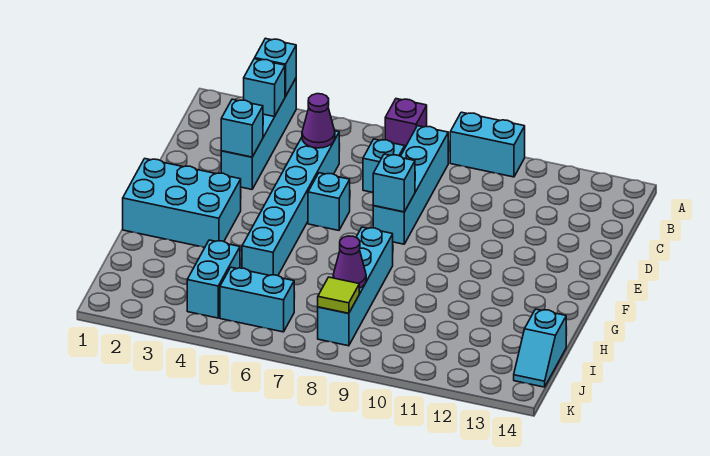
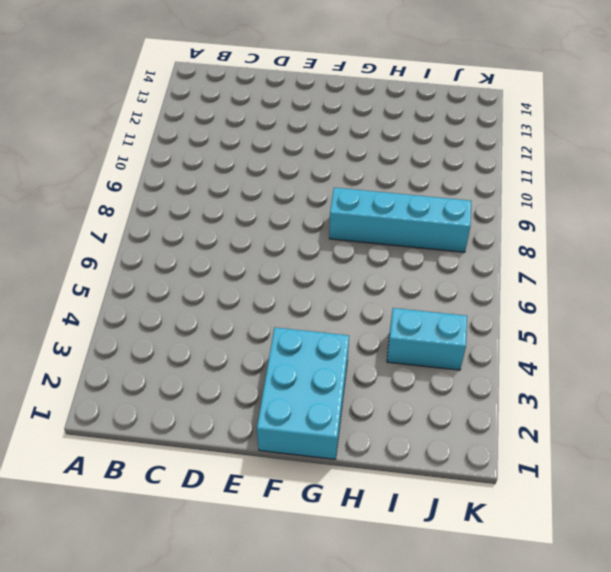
none -> cyan brick A3:D3 level 1
none -> purple brick A7 level 1
none -> cyan brick A9:A10 level 1

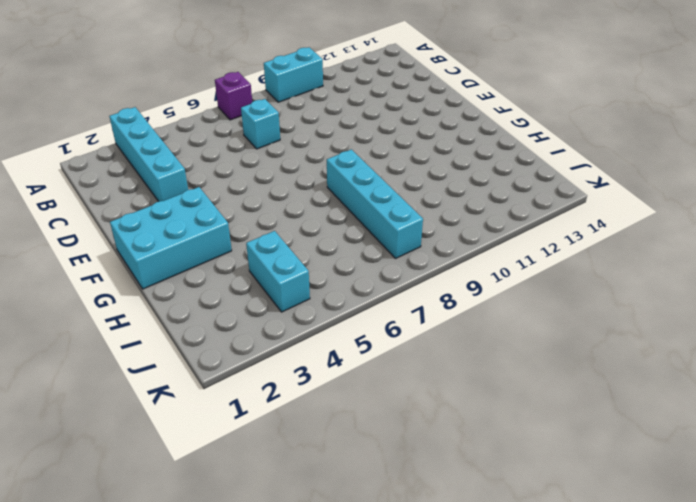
none -> cyan brick B8:E8 level 1
none -> cyan brick C5:H5 level 1
none -> cyan brick E6 level 1

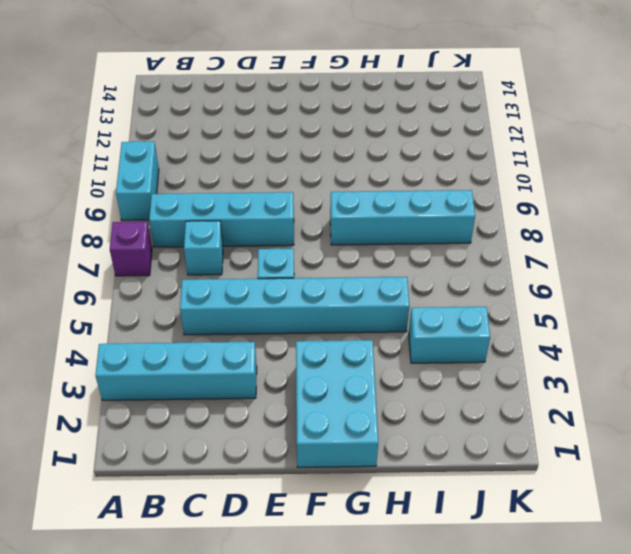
none -> cyan slope I14:J14 level 1 top I
none -> cyan brick J5:J6 level 1
none -> cyan brick A3 level 2

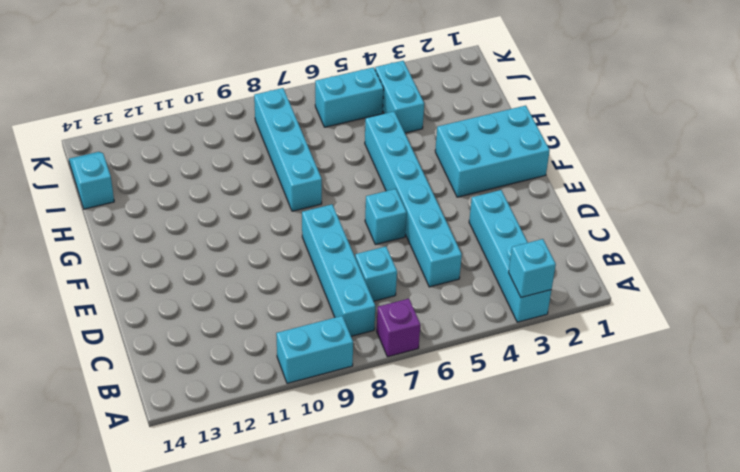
none -> cyan brick B3 level 2
none -> purple cone C5 level 2
none -> cyan brick D3 level 2

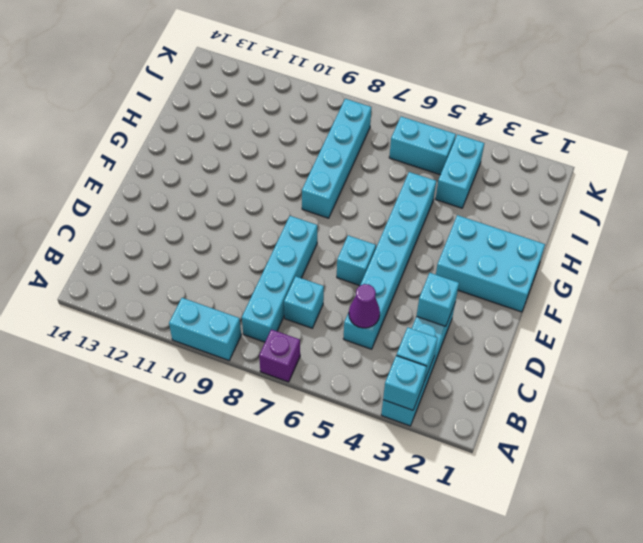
none -> cyan slope I14:J14 level 1 top I
none -> cyan brick E8 level 2
none -> purple cone I8 level 2

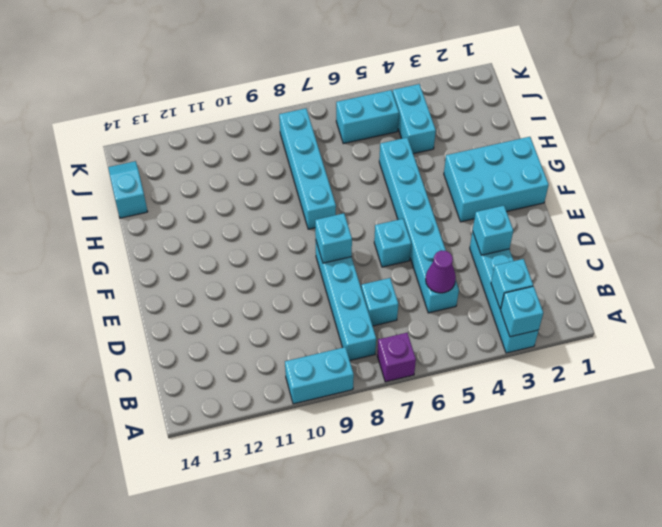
none -> purple cone I8 level 2
none -> lime tile J8 level 2

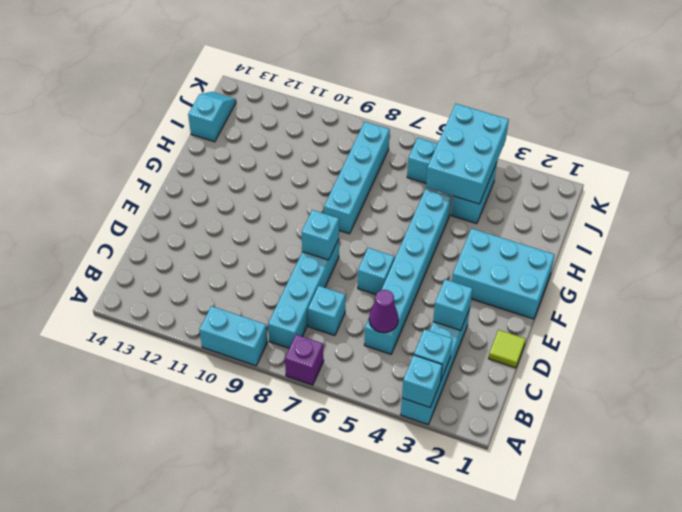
lime tile D1 level 1 -> lime tile J8 level 2
cyan brick I4:K5 level 2 -> none
none -> purple cone I8 level 2

